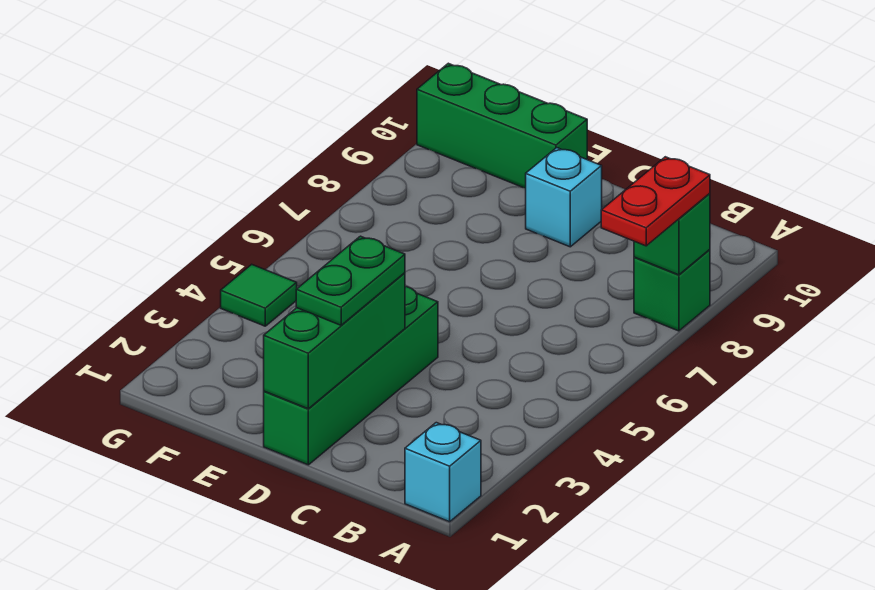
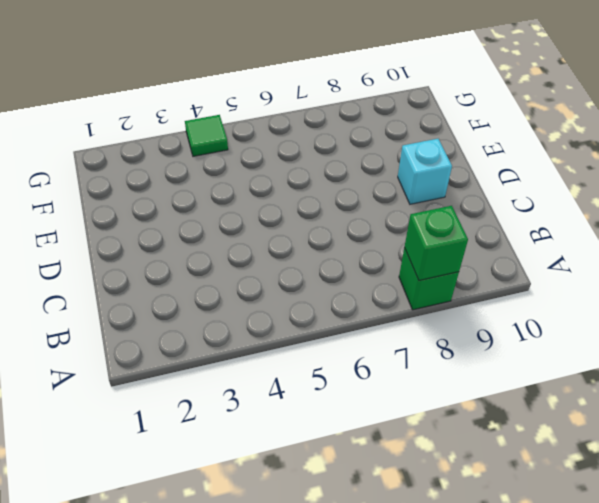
none -> cyan brick A1 level 1
none -> green brick D1:D4 level 1

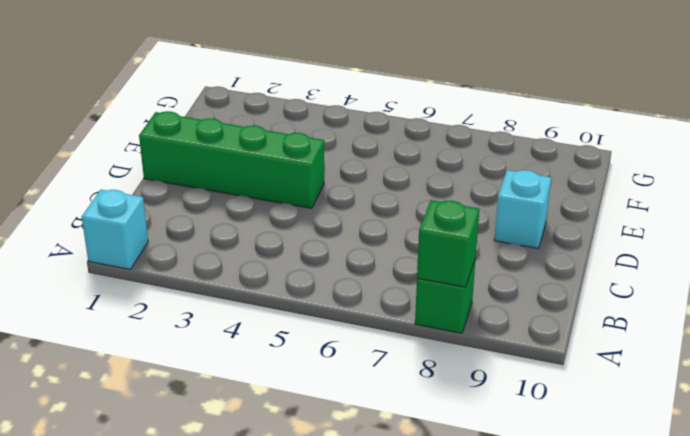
none -> green brick E10:G10 level 1
none -> green tile G4 level 1

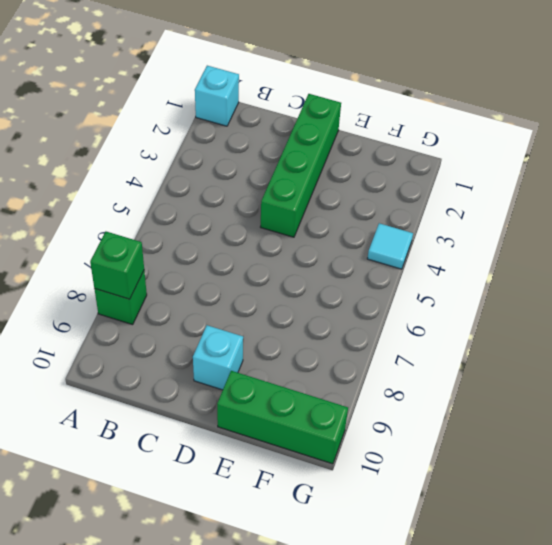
cyan tile G4 level 1 -> green tile G4 level 1
none -> green brick D1:D3 level 2
none -> red plate A7:A8 level 3

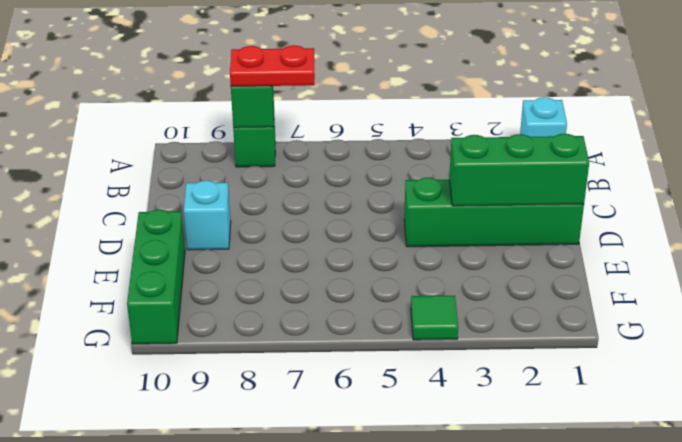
none -> green plate D2:D3 level 3

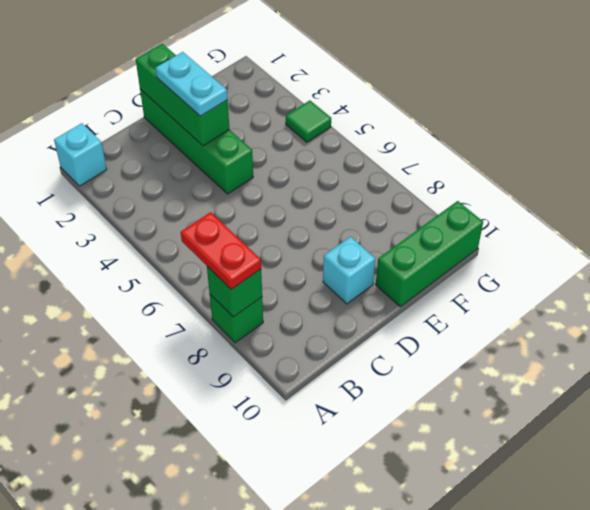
cyan plate D2:D3 level 3 -> green plate D2:D3 level 3

